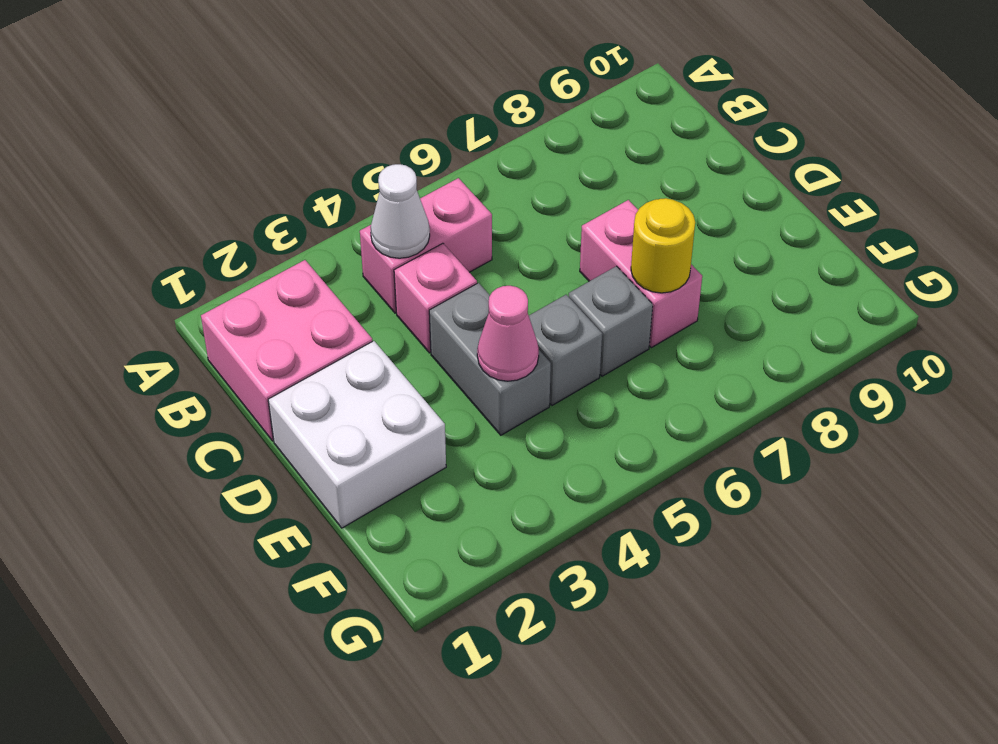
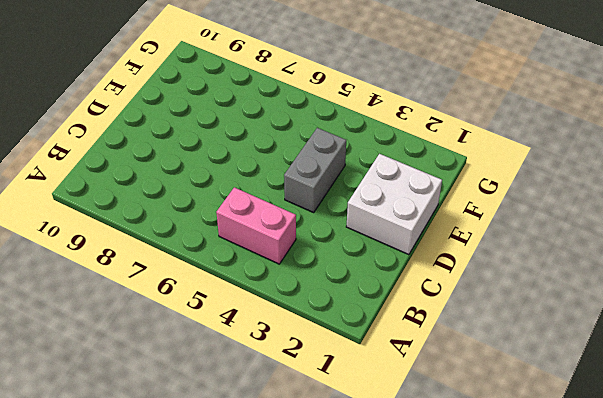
none -> pink brick B1:C2 level 1
none -> pink brick C4 level 1

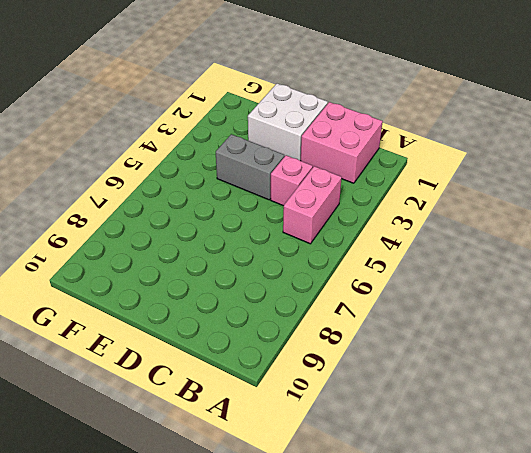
none -> pink brick D7:E7 level 1
none -> grey brick E5 level 1

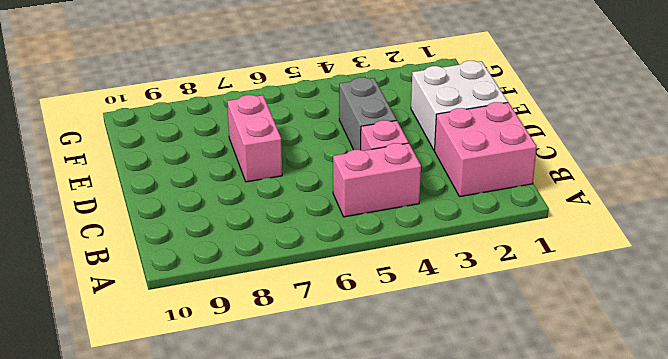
none -> grey brick E5 level 1
none -> grey brick E6 level 1

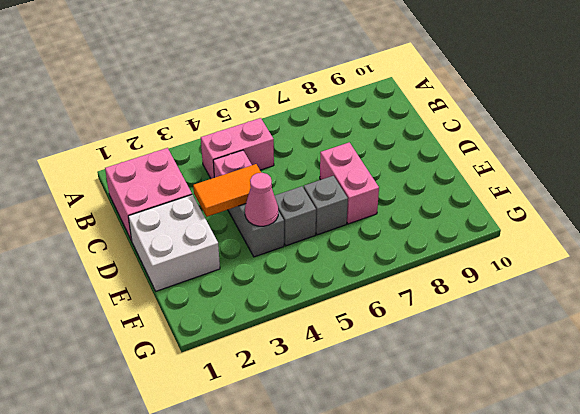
orange tile D3:D4 level 2 -> none
none -> white cone B4 level 2
none -> yellow round brick E7 level 2

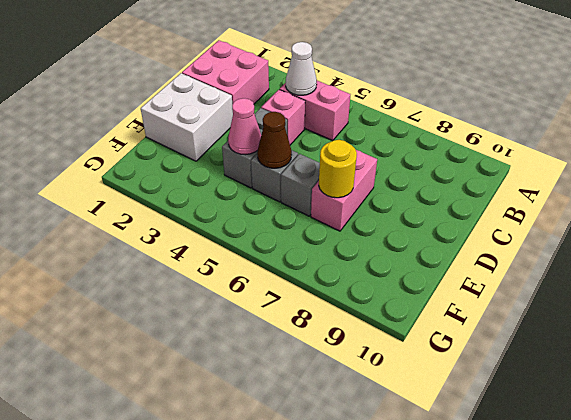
brown cone E5 level 2 -> none

